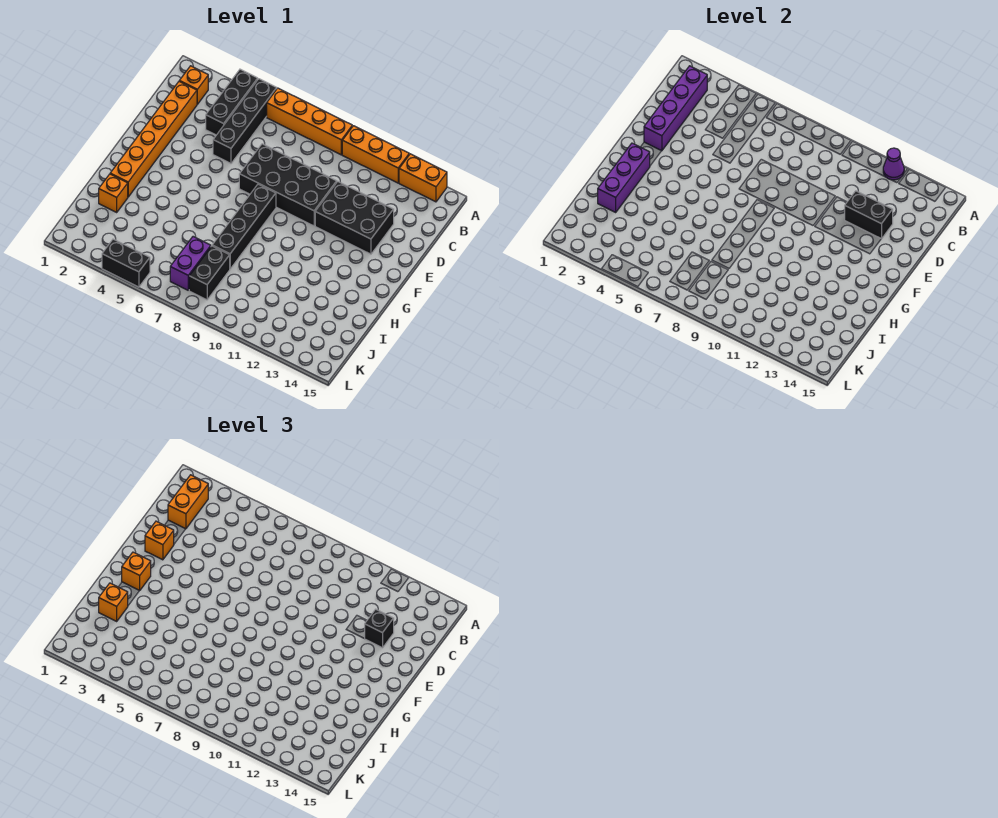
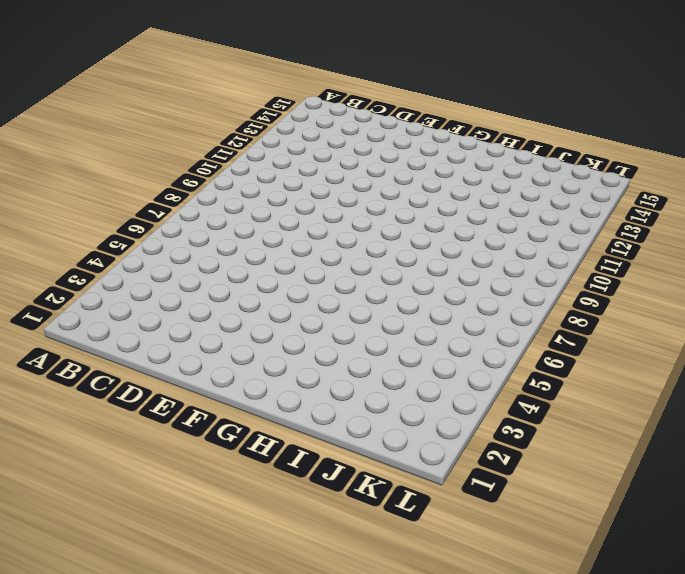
none -> black brick A4:C4 level 1
none -> black brick A5:D5 level 1
none -> orange brick A6:A9 level 1

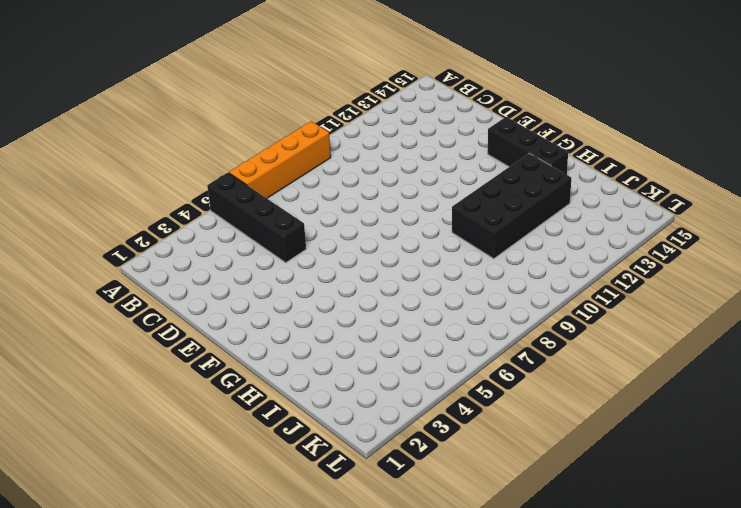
black brick F14:H14 level 1 -> black brick A4:C4 level 1
black brick H10:I13 level 1 -> black brick D7:E10 level 1
none -> orange brick A10:A12 level 1
none -> orange brick A13:A14 level 1
none -> orange brick B2 level 1

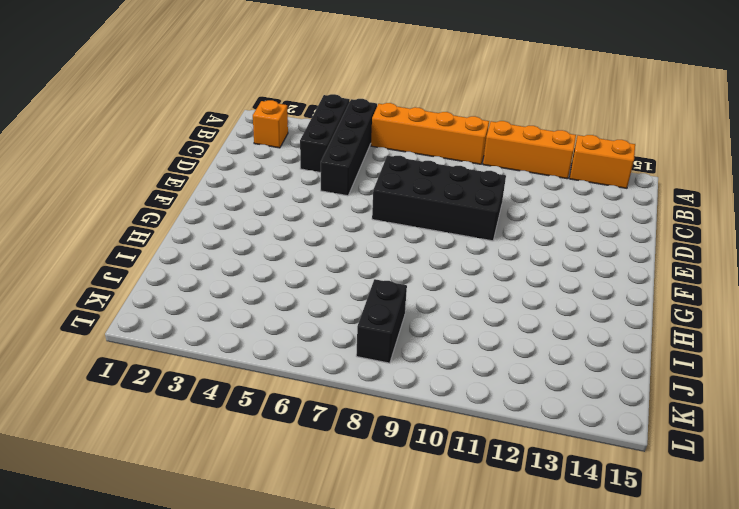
none -> orange brick C2:H2 level 1
none -> black brick D11:E13 level 1
none -> black brick F8:I8 level 1

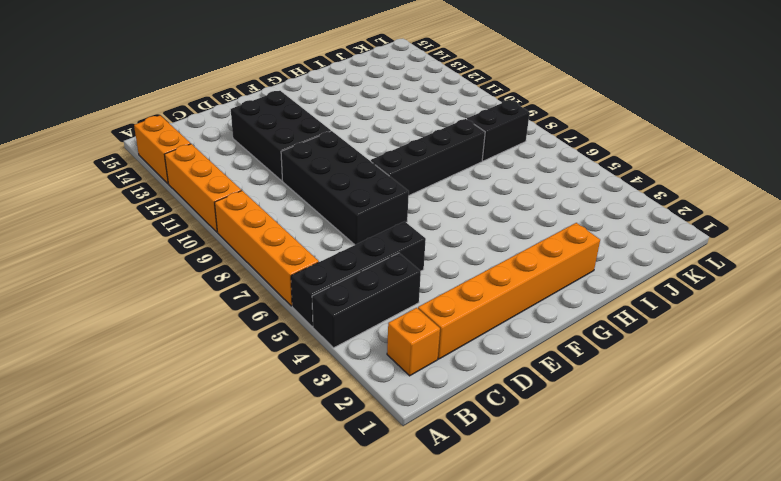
none -> orange brick I2 level 1
none -> purple brick J7:K7 level 1
none -> black brick L4:L5 level 1

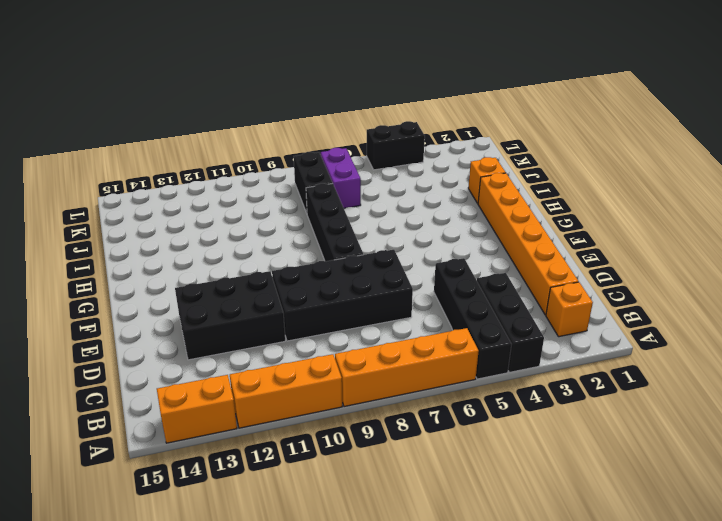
none -> purple cone A12 level 2
none -> purple brick B2:E2 level 2
none -> black brick D12:D13 level 2

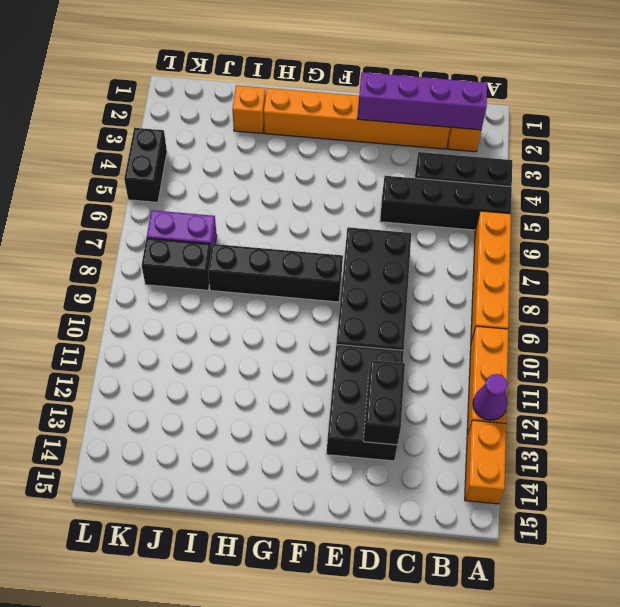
none -> purple brick G2:I2 level 2
none -> orange brick B2:C2 level 3
none -> black brick D13 level 3

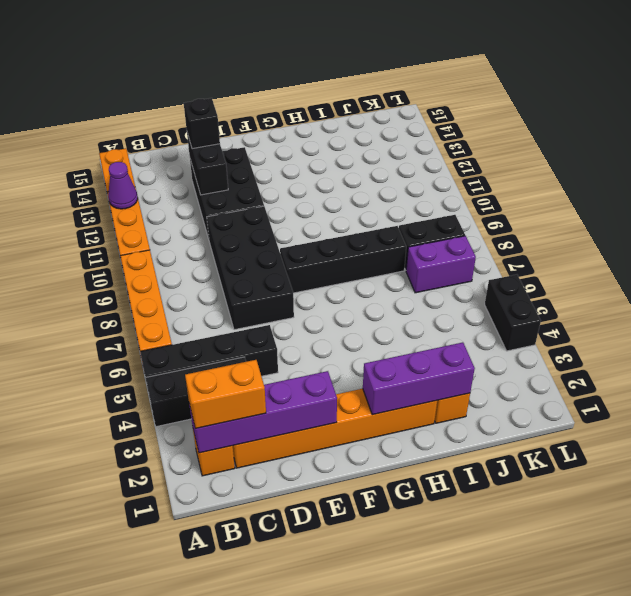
none -> orange brick E2 level 3
none -> orange brick G2 level 3
none -> orange brick I2 level 3

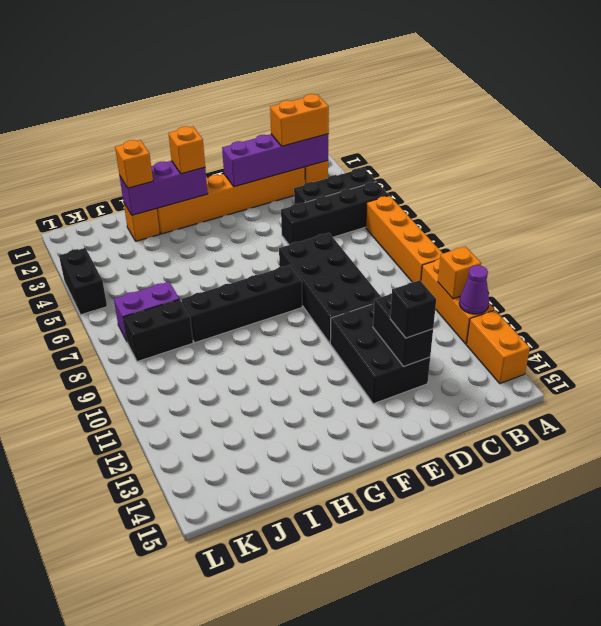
orange brick A11 level 2 -> orange brick E2 level 3

